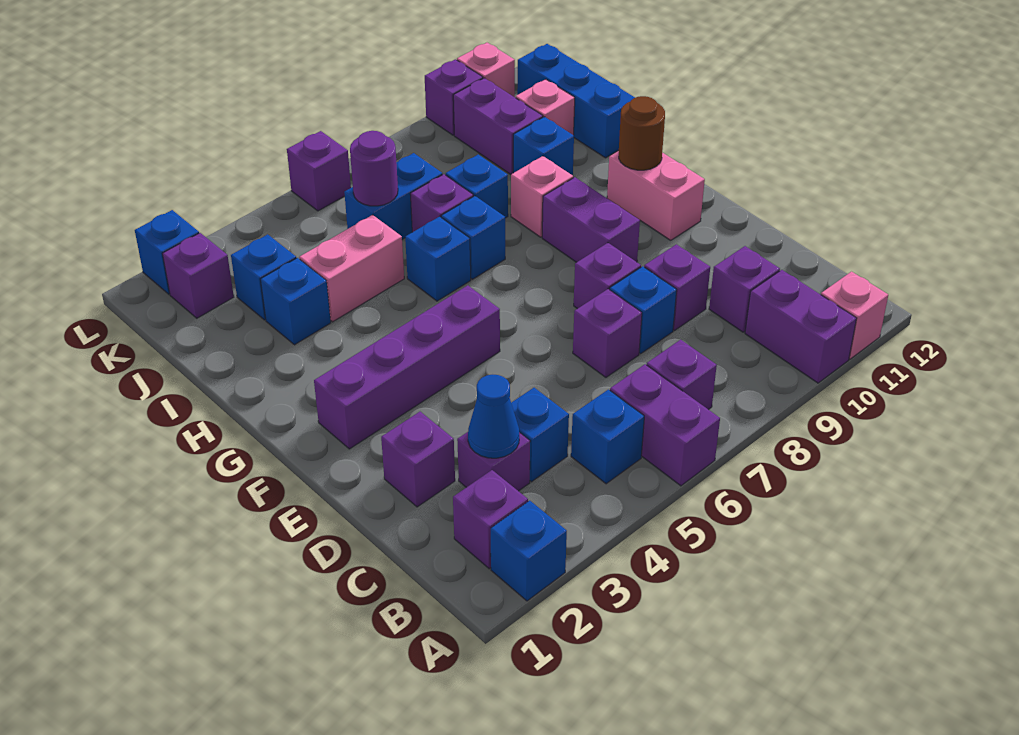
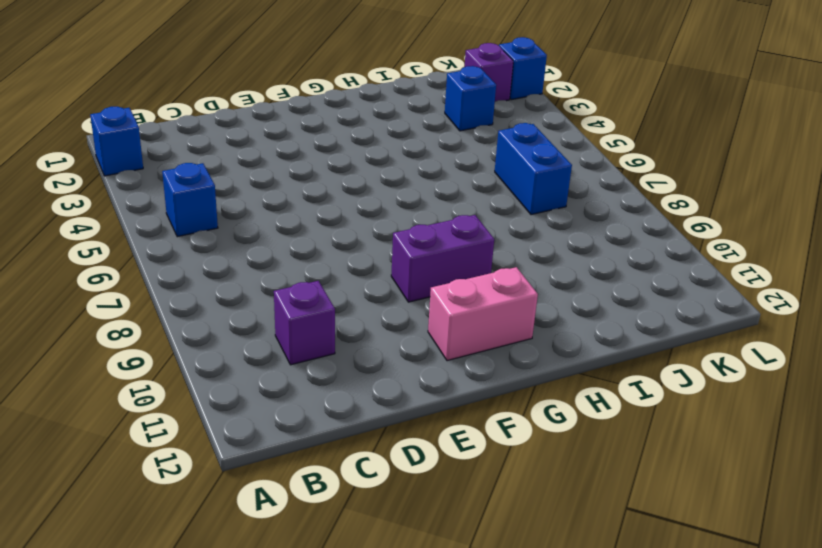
none -> purple brick A6:B6 level 1
none -> purple brick A10:B10 level 1
none -> pink brick A11 level 1
none -> purple brick B2 level 1

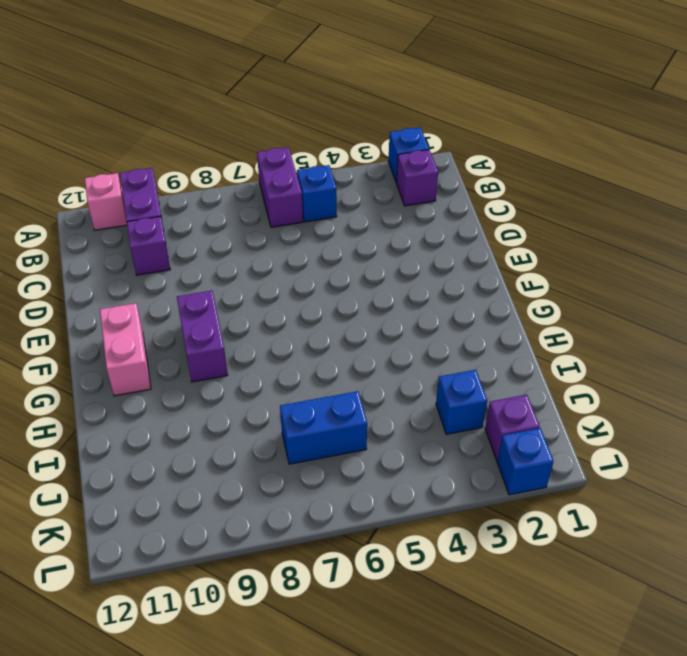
none -> purple brick B7 level 1
none -> purple brick C3 level 1
none -> blue brick C4 level 1
none -> purple brick D2 level 1

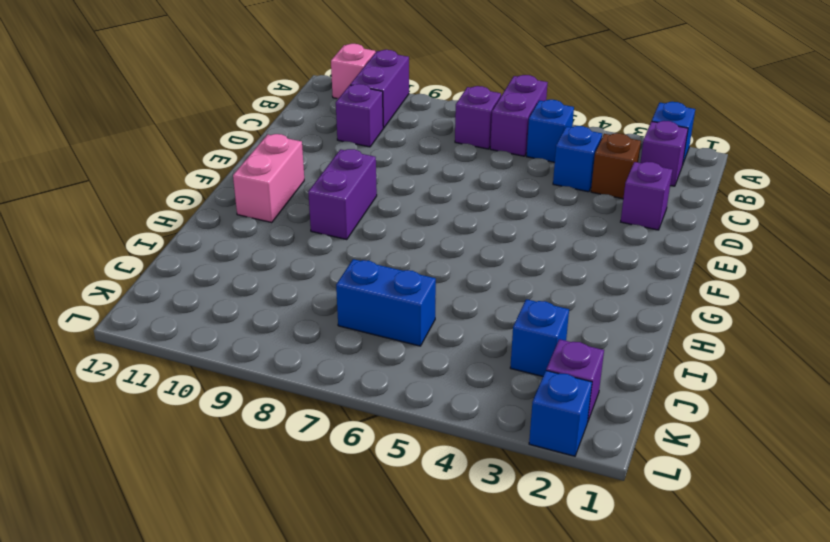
brown brick C3 level 1 -> purple brick C3 level 1
none -> purple brick D7 level 1
none -> blue brick D8 level 1
none -> purple brick D9 level 1
none -> purple brick E8 level 1

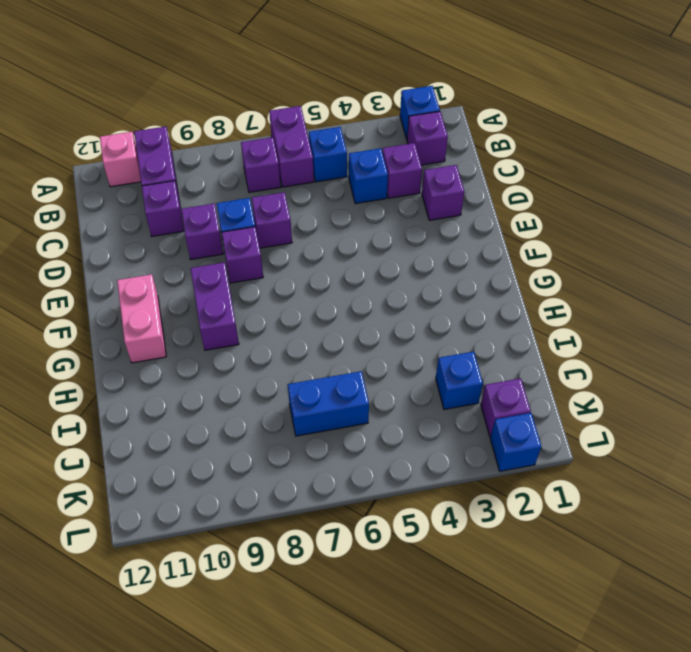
none -> purple brick F2:F5 level 1
none -> blue brick H6 level 1
none -> blue brick H7 level 1
none -> pink brick H9 level 1

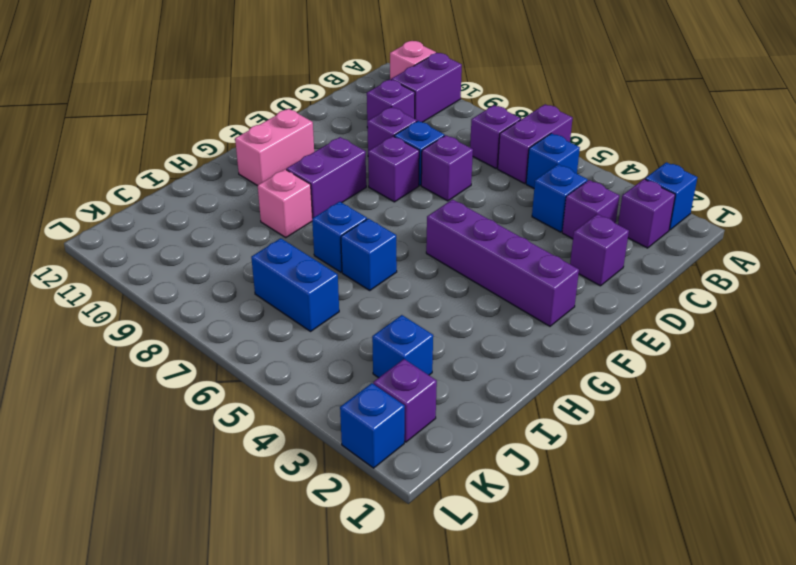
none -> blue brick I3 level 1
none -> pink brick I4:I5 level 1
none -> purple brick I7 level 1
none -> blue brick I8 level 1

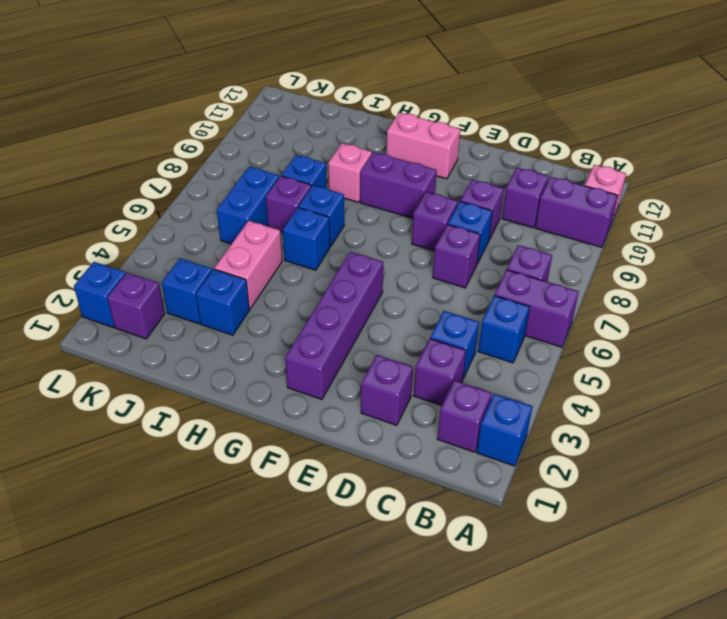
none -> blue brick I10 level 1
none -> blue brick I12:K12 level 1
none -> purple brick J10:K10 level 1
none -> pink brick J11 level 1

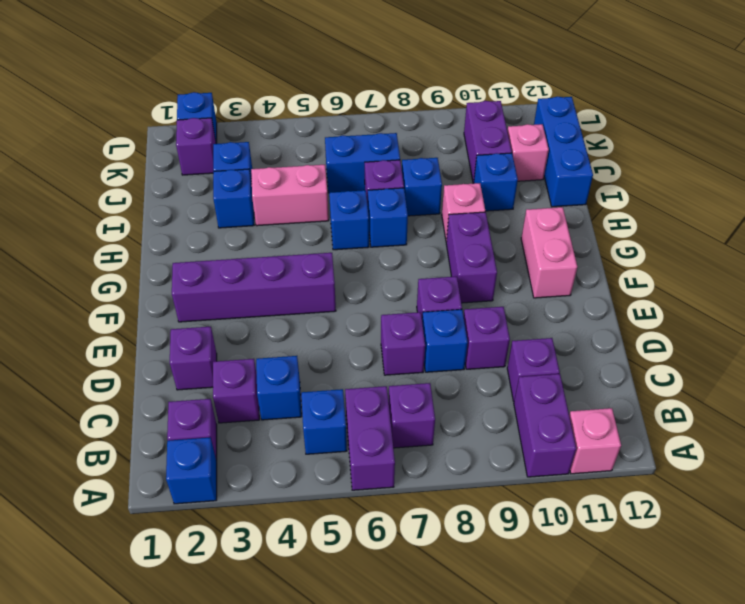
none -> purple brick L6 level 1
none -> purple brick L10 level 1
none -> pink brick L11 level 1
none -> blue cone C3 level 2

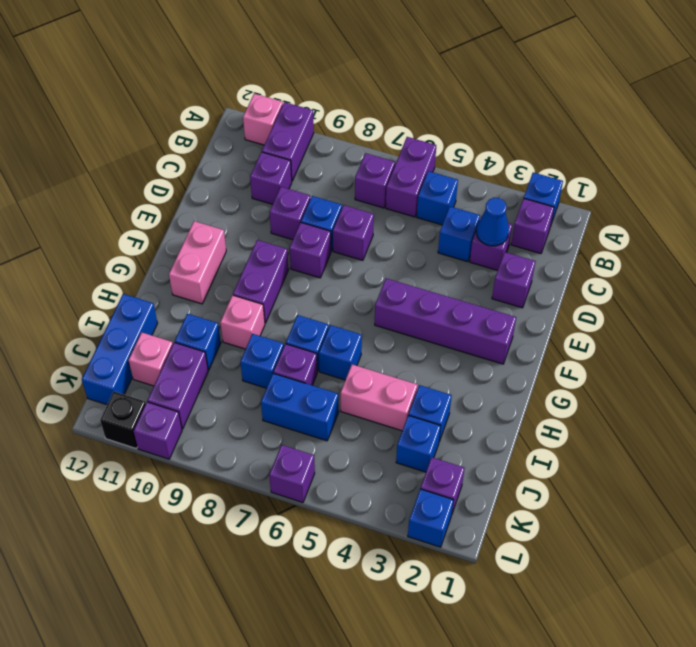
black brick L11 level 1 -> pink brick L11 level 1
none -> brown round brick G11 level 2
none -> purple round brick J6 level 2

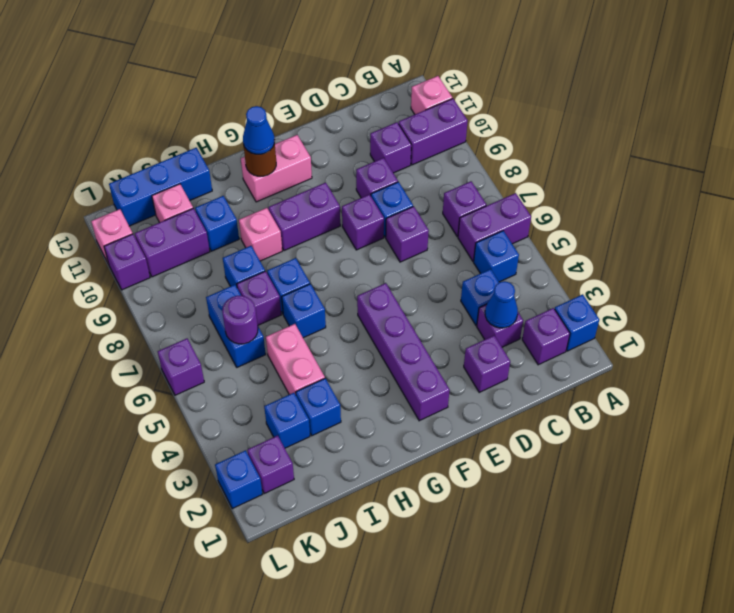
blue cone G11 level 3 -> none

